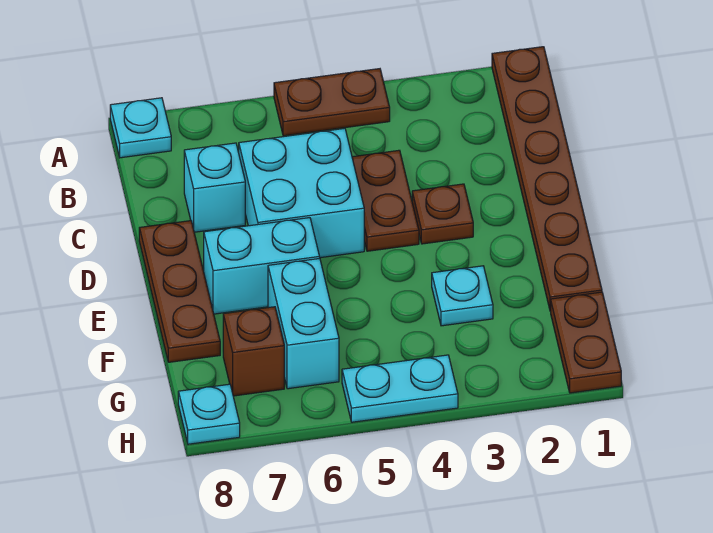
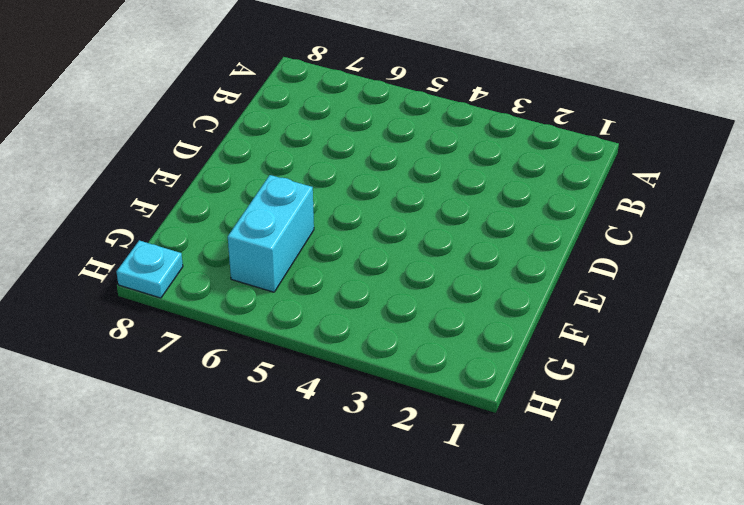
none -> brown plate A1:F1 level 1
none -> brown plate A4:A5 level 1
none -> cyan plate A8 level 1

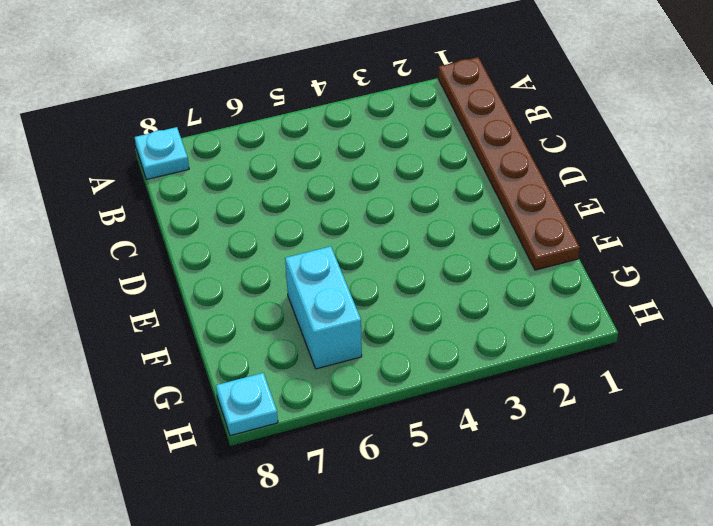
none -> brown plate A4:A5 level 1
none -> brown plate C4:D4 level 1
none -> cyan brick C5:D6 level 1

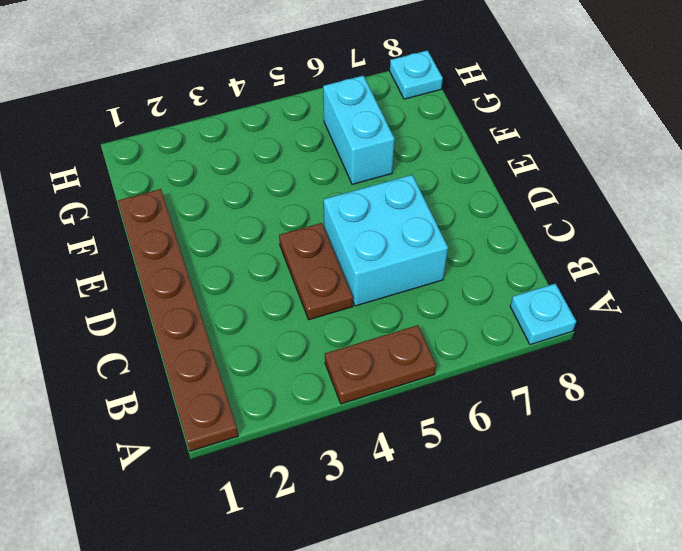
none -> cyan brick C7 level 1
none -> brown plate D3 level 1
none -> brown plate D8:F8 level 1

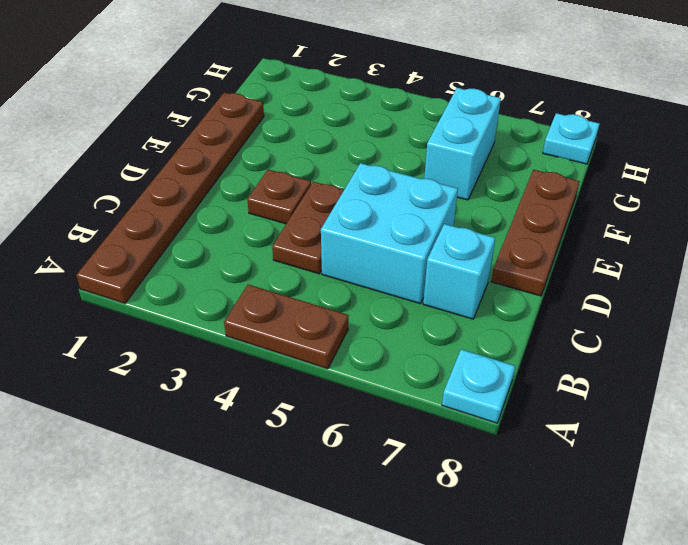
none -> cyan brick E6:E7 level 1
none -> cyan plate F3 level 1
none -> brown plate G1:H1 level 1

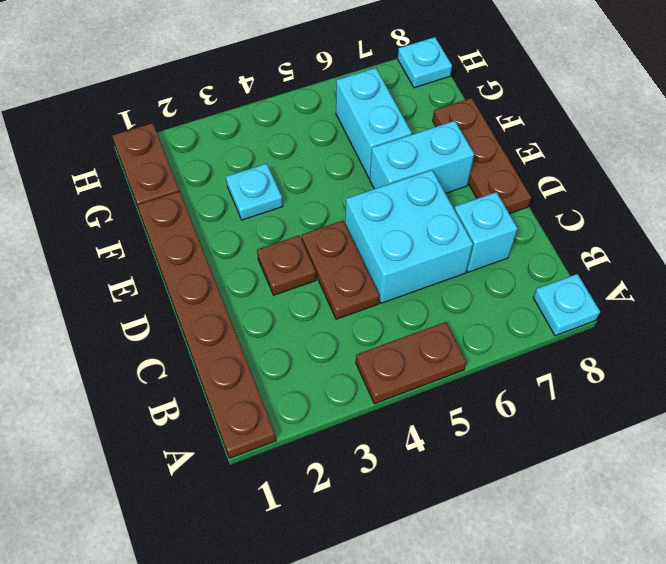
none -> brown brick G7 level 1
none -> cyan plate H4:H5 level 1

